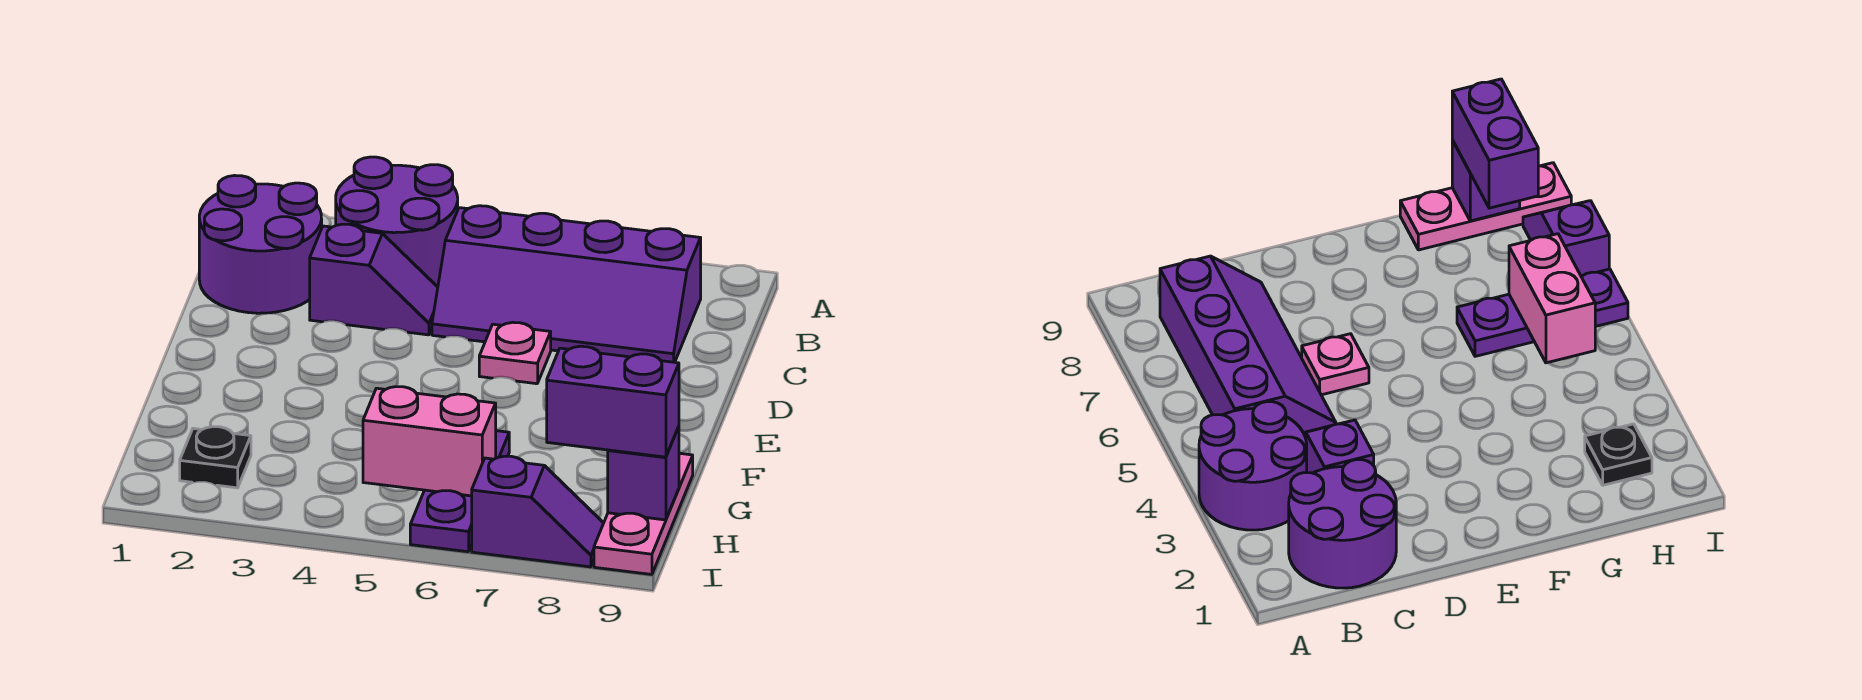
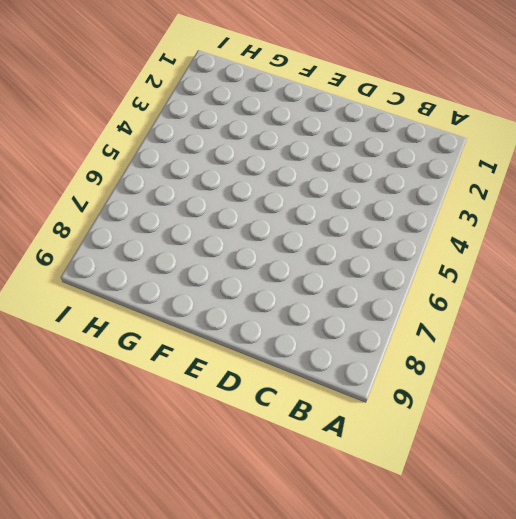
none -> purple round brick A3:B4 level 1
none -> purple round brick B1:C2 level 1
none -> purple slope B5:C8 level 1 top B

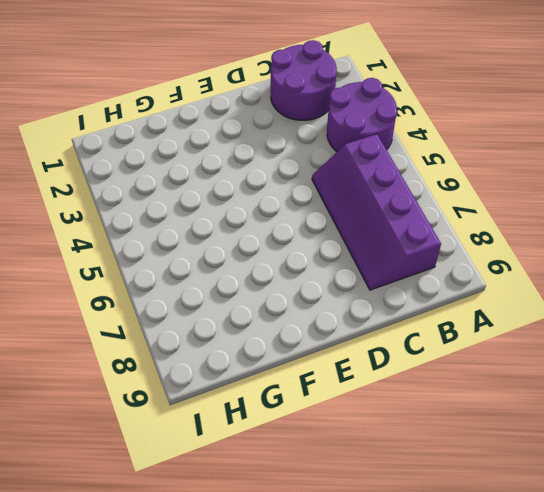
none -> purple slope C3:C4 level 1 top 3
none -> pink plate D6 level 1
none -> purple plate G6:I6 level 1

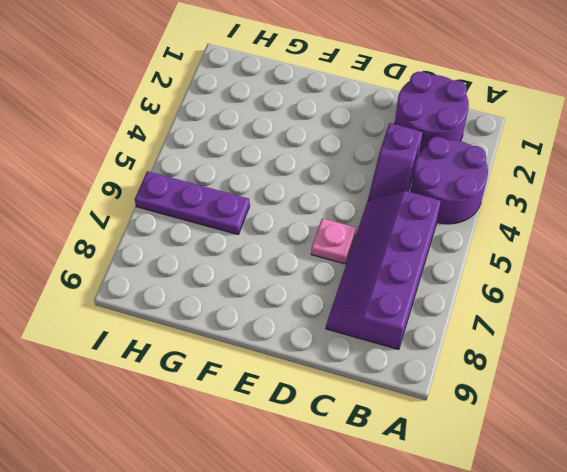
none -> pink plate G9:I9 level 1
none -> black plate H2 level 1
none -> purple slope I7:I8 level 1 top 7

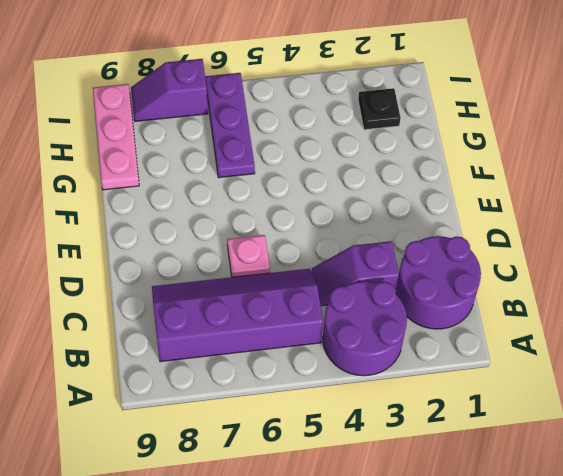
none -> pink brick H5:H6 level 2
none -> purple brick H9 level 2
none -> purple brick H8:H9 level 3

